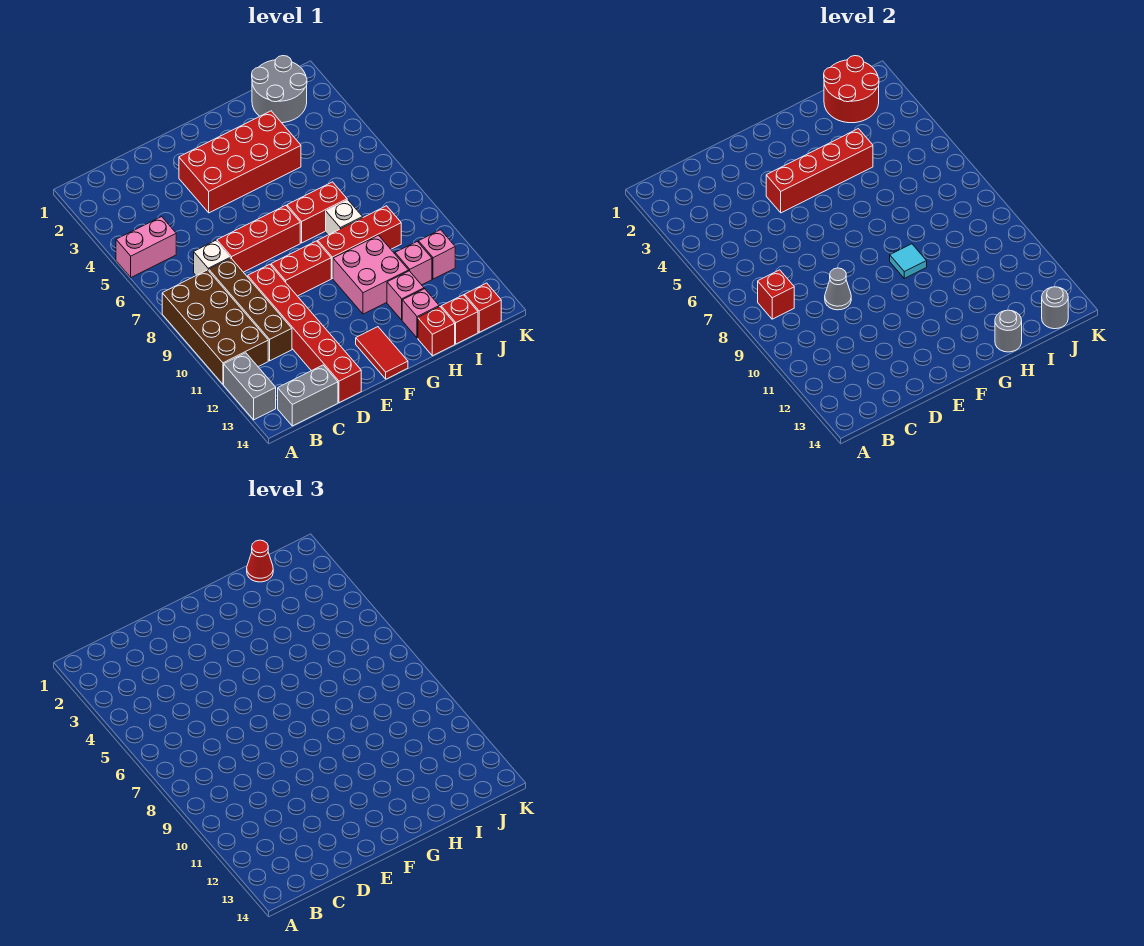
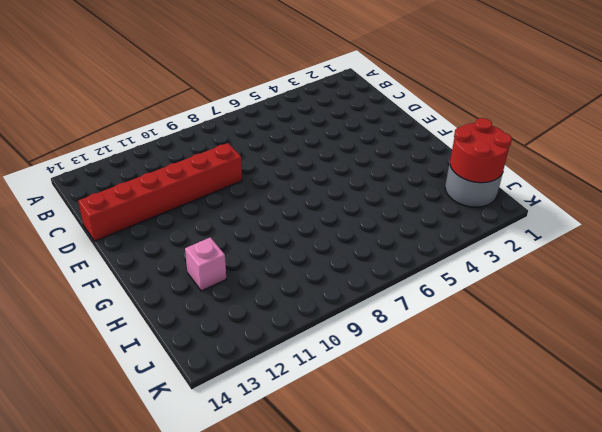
none -> pink brick A5:B5 level 1
none -> brown brick A8:B11 level 1
none -> grey brick A12:A13 level 1
none -> grey brick B14:C14 level 1

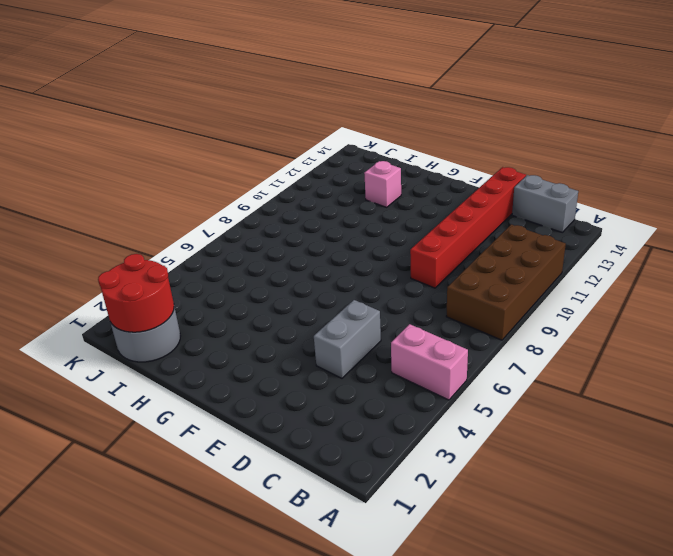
grey brick D4:D5 level 1 -> grey brick A12:A13 level 1
none -> white brick C7 level 1
none -> brown brick C8:C11 level 1
none -> red brick D7:F7 level 1
none -> red brick E3:H4 level 1

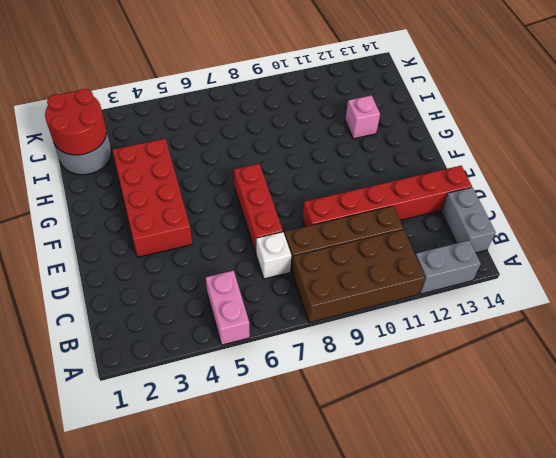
none -> red brick E9:F9 level 1
none -> red tile F13:F14 level 1
none -> red brick G7:H7 level 1
none -> red brick G9:I9 level 1

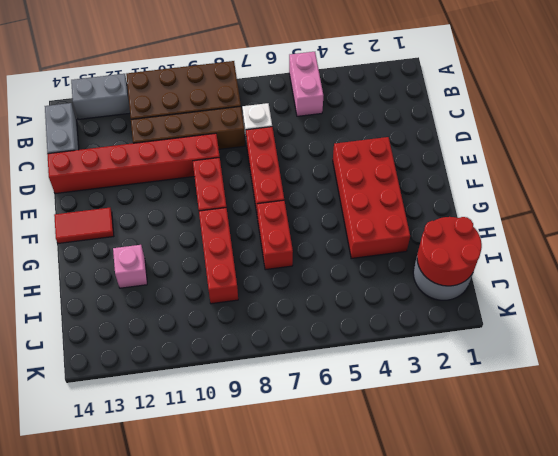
none -> pink brick G10:H11 level 1
none -> white brick H8 level 1
none -> pink brick H13 level 1
none -> red brick H14 level 1

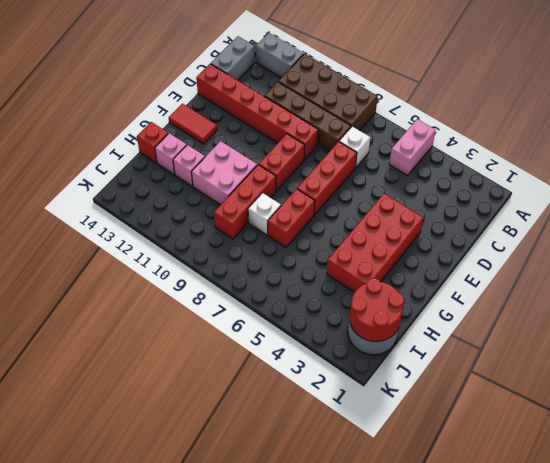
none -> pink brick I11 level 1
none -> red brick I14 level 1
none -> pink brick J11 level 1
none -> red brick J14 level 1

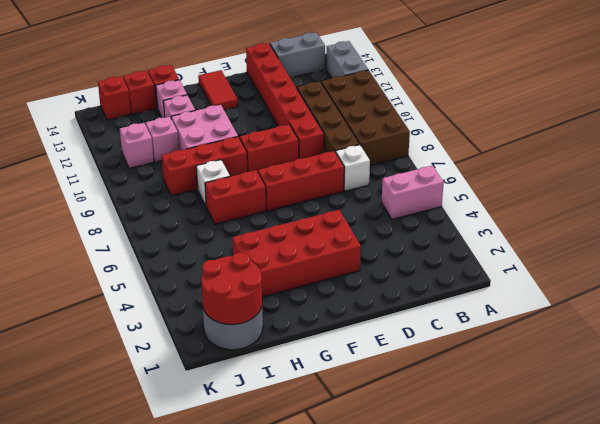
none -> red brick B8 level 2
none -> grey cone D9 level 2
none -> red brick E4:H4 level 2
none -> cyan tile G9 level 2

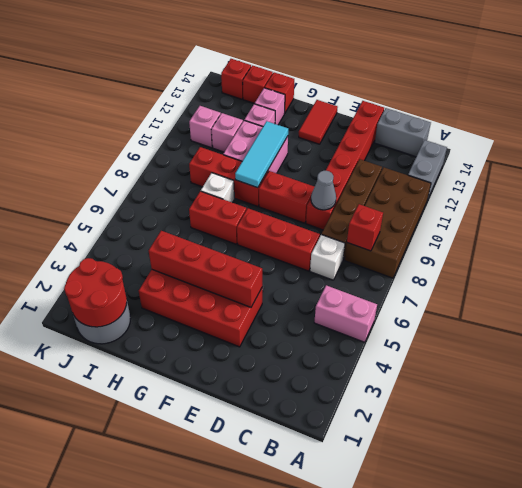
cyan tile G9:G11 level 2 -> cyan tile G9 level 2
none -> grey round brick H14 level 2
none -> grey round brick J14 level 2
none -> red cone I1 level 3

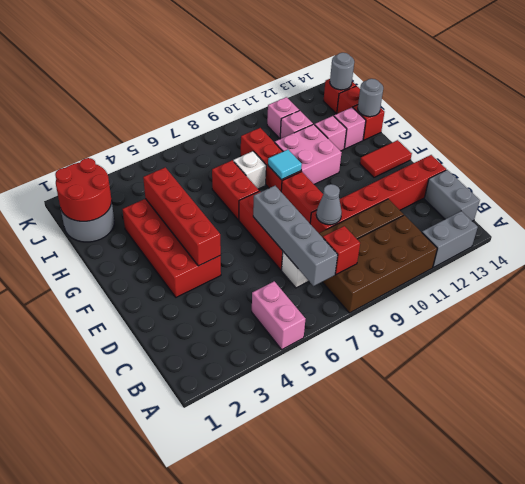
grey brick B7:E7 level 2 -> none
none -> red cone I1 level 3

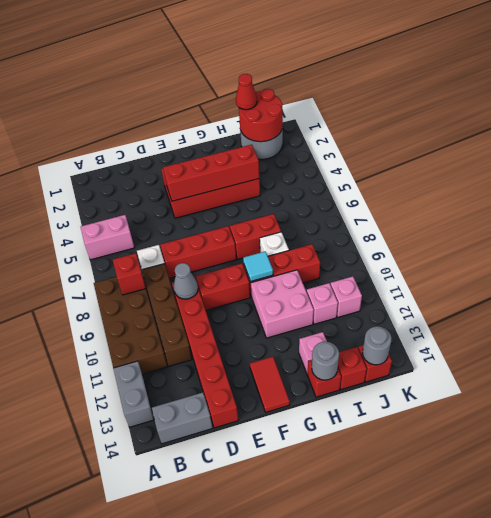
none -> pink brick H12 level 1

